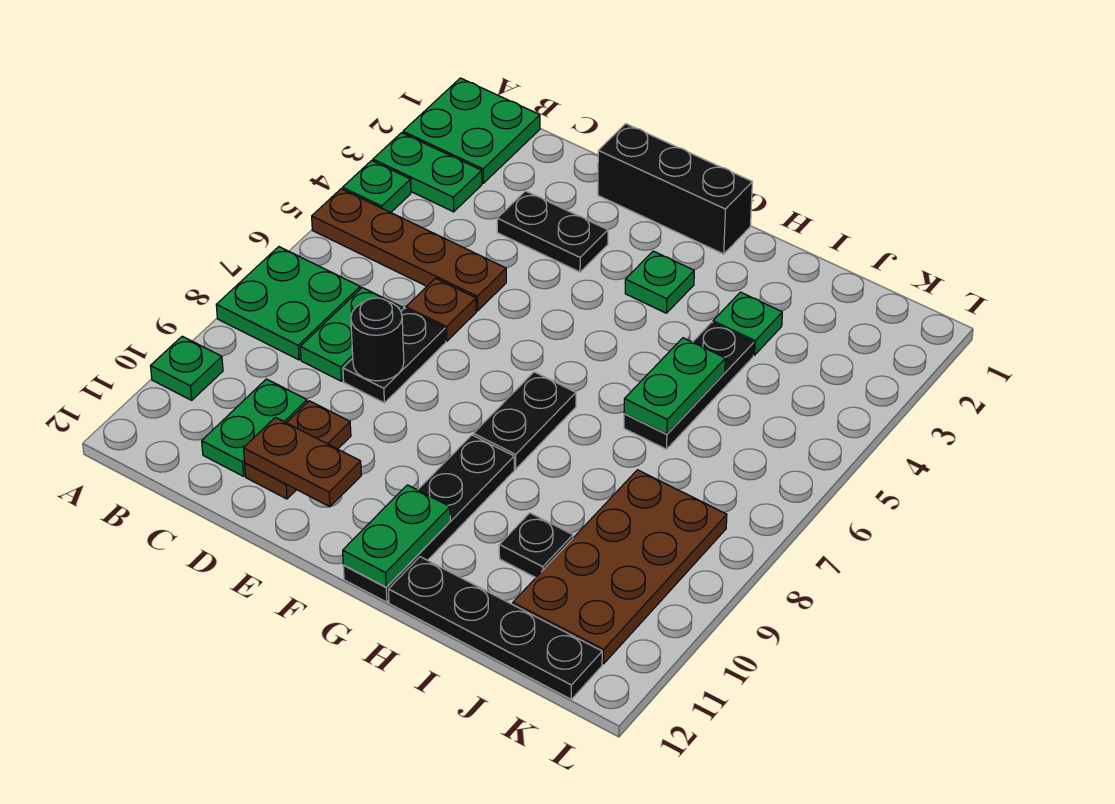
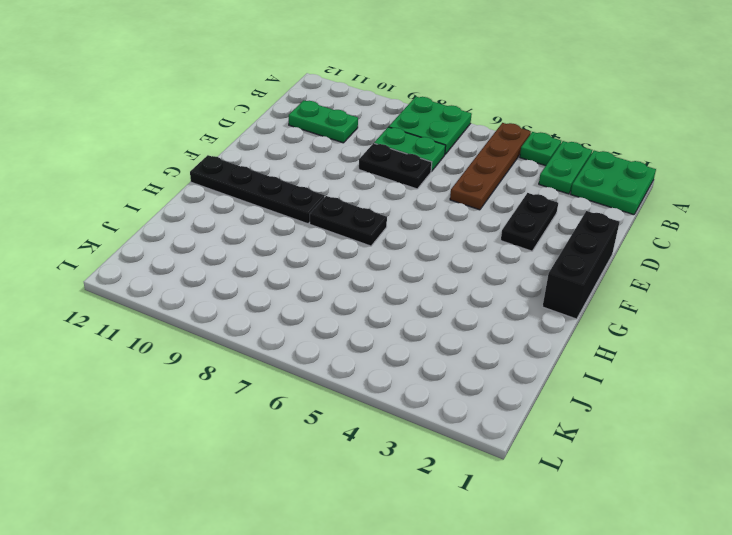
none -> green plate A10 level 1
none -> brown plate D6 level 1
none -> brown plate D10:D11 level 1

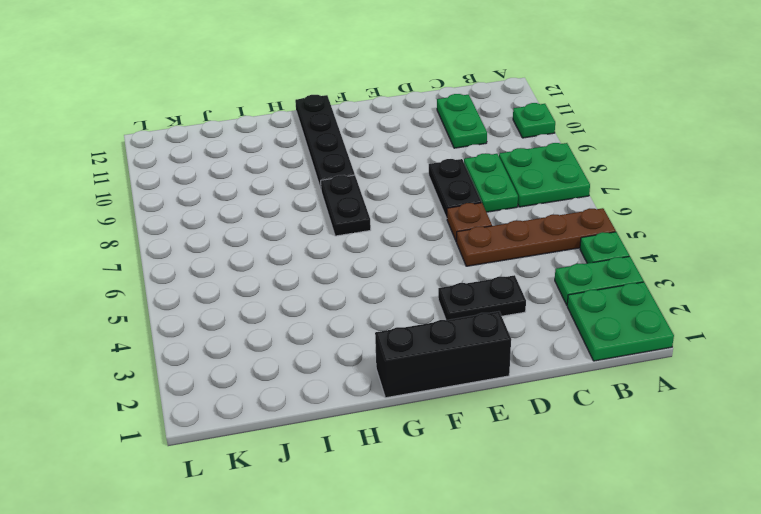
none -> brown plate D10:D11 level 1
none -> green plate G3 level 1
none -> black plate H12:K12 level 1

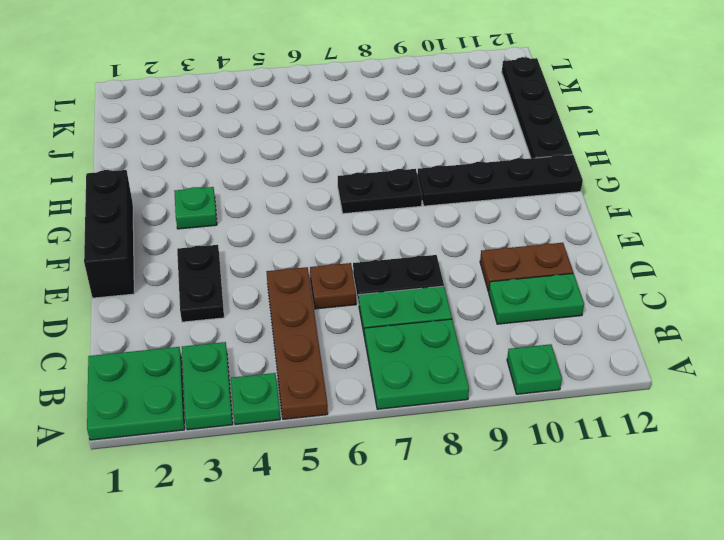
none -> green plate I3 level 1
none -> black plate I4:I6 level 1
none -> black plate I10 level 1

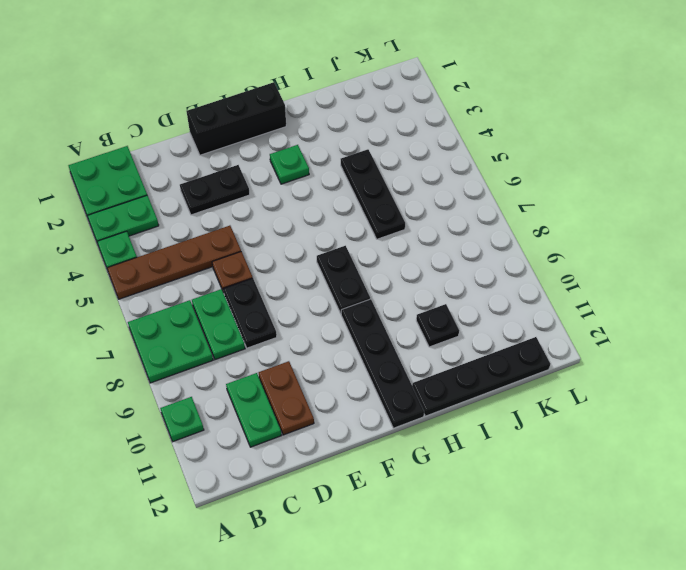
none -> green plate I3 level 1
none -> brown plate J8:K11 level 1
none -> black round brick D8 level 2

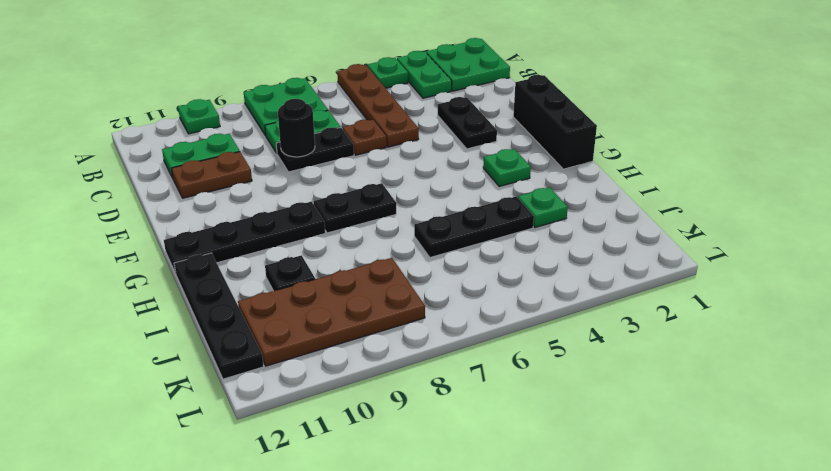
none -> brown plate D11:E11 level 2
none -> green plate G11:G12 level 2
none -> green plate I5:I6 level 2

